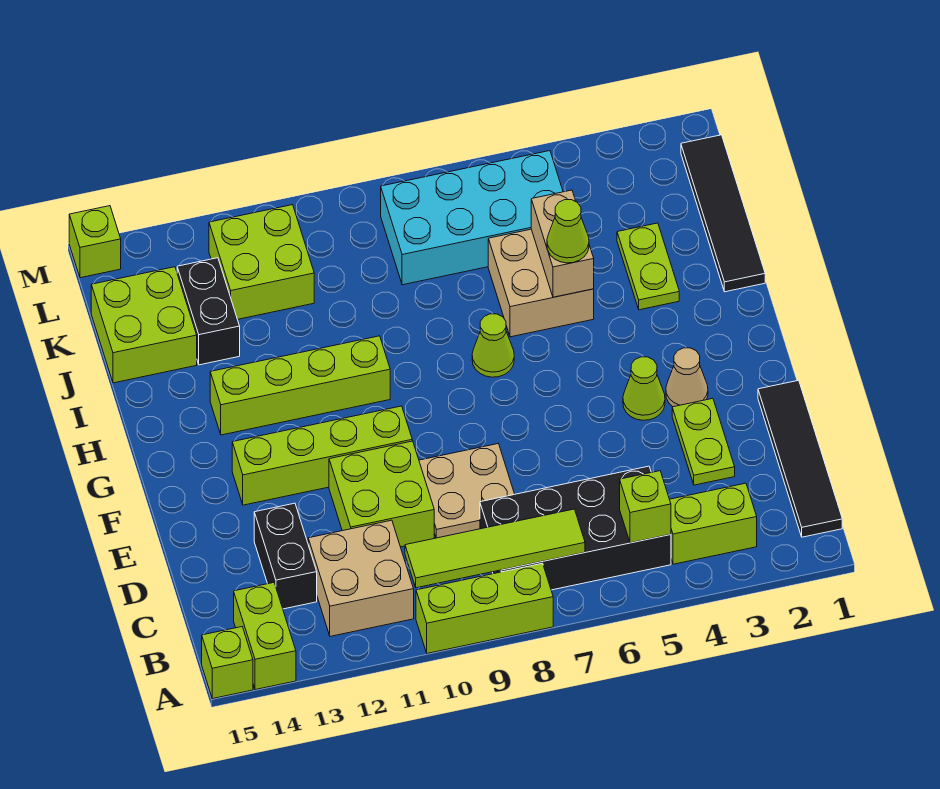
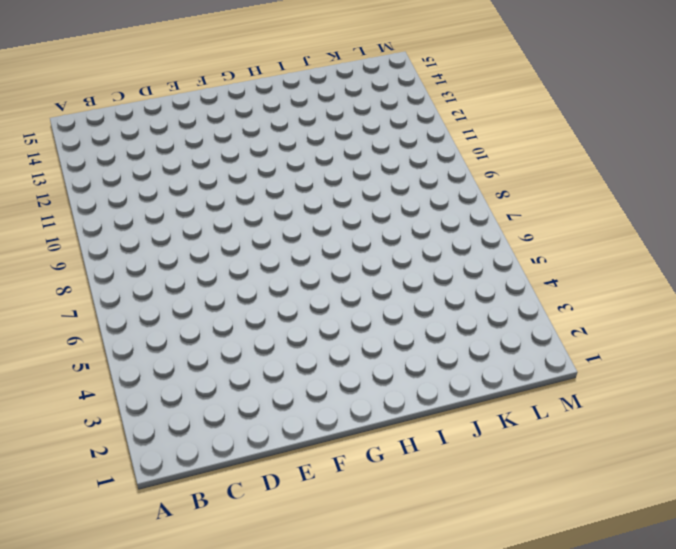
none -> lime brick A8:A10 level 1
none -> lime brick A14:B14 level 1
none -> lime brick A15 level 1

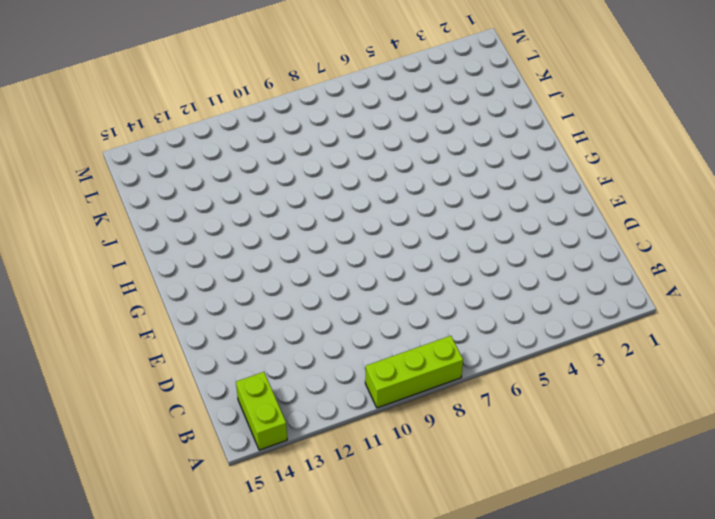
none -> lime brick A15 level 1
none -> black tile B1:E1 level 1
none -> lime brick B3:B4 level 1

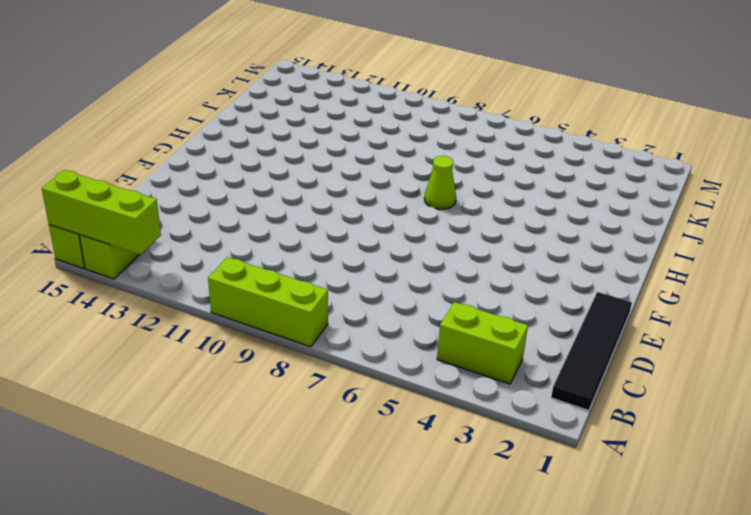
lime brick A13:A15 level 2 -> none
none -> black brick B5:C8 level 1
none -> tan brick B11:C12 level 1
none -> black brick C13:D13 level 1

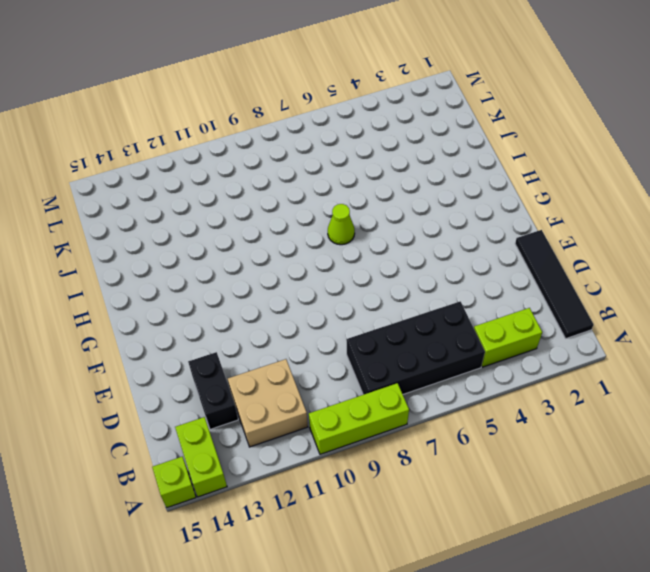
none -> lime plate D3:E3 level 1
none -> tan plate D8:E9 level 1
none -> lime brick D10:E11 level 1

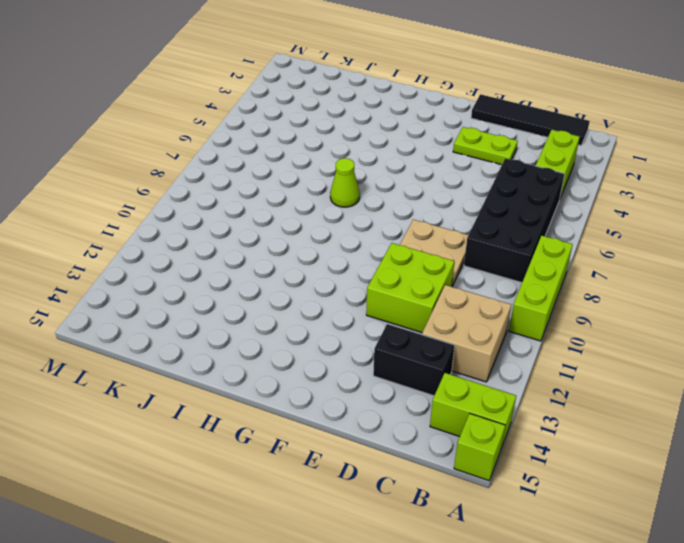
none -> tan cone F3 level 1
none -> lime cone F4 level 1
none -> lime brick F10:F13 level 1

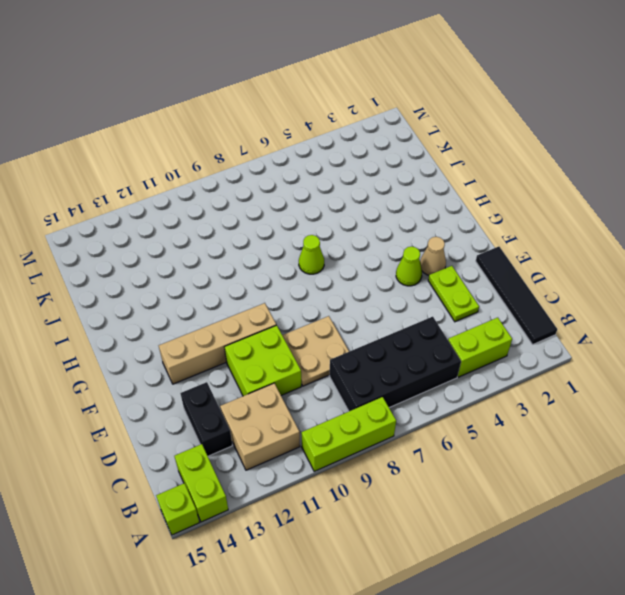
tan brick F10:F13 level 1 -> lime brick F10:F13 level 1
none -> lime brick H10:H13 level 1
none -> black tile I1:L1 level 1
none -> lime plate I3:J3 level 1

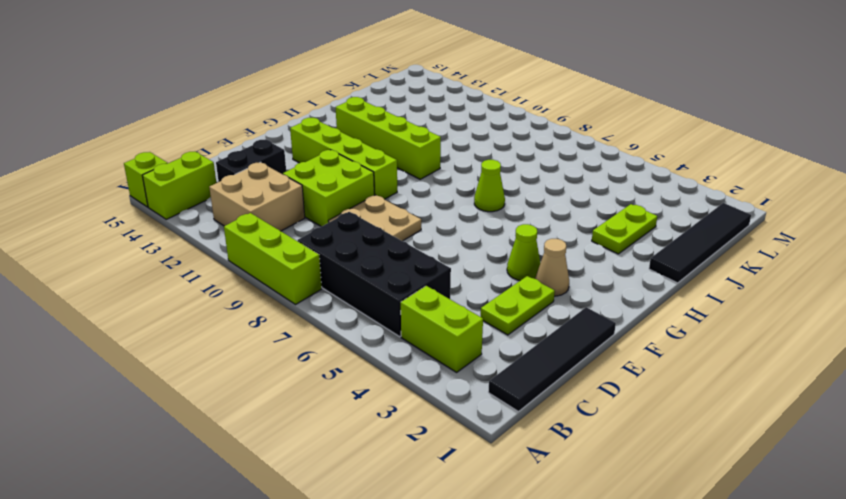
none -> tan brick I5:J6 level 1
none -> black brick J13:K13 level 1
none -> lime brick J14:K15 level 1

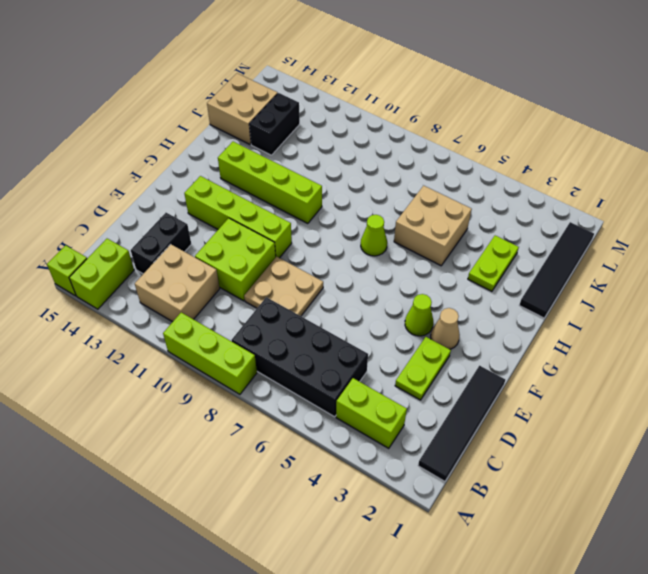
tan brick J14:K15 level 1 -> lime brick J14:K15 level 1
none -> cyan brick K5:L8 level 1
none -> lime brick K11:L12 level 1
none -> lime brick M15 level 1

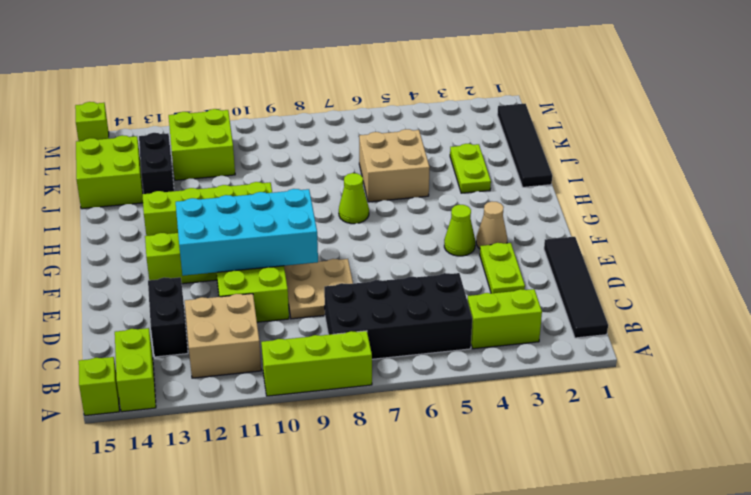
cyan brick E9:F12 level 2 -> cyan brick K5:L8 level 1
none -> lime brick B5 level 2
none -> lime tile B7:B10 level 2
none -> tan brick I5:J5 level 2

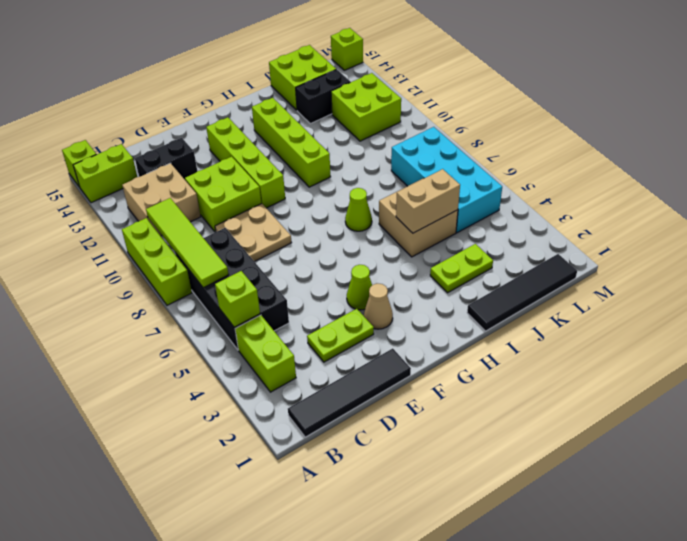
none -> lime cone I5 level 3

